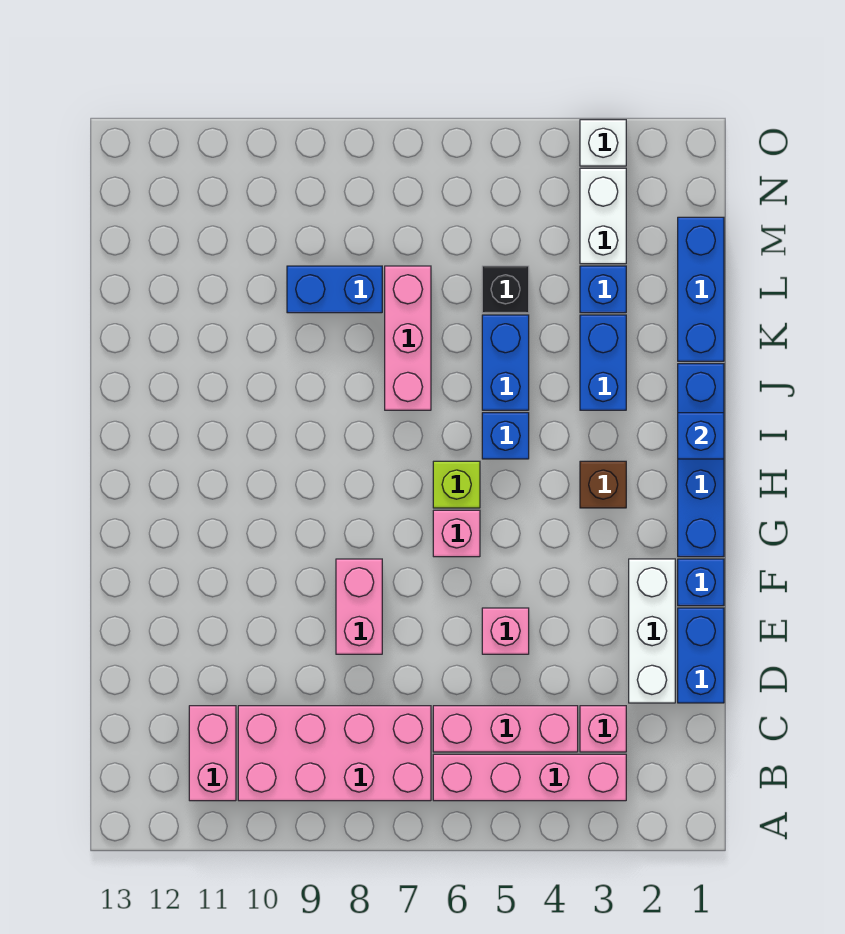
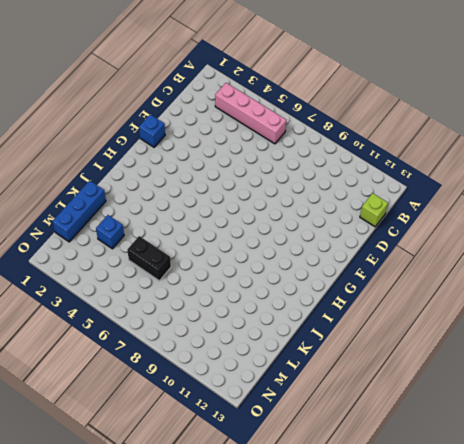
lime brick C13 level 1 -> lime brick H6 level 1
black brick L5:L6 level 1 -> black brick L5 level 1
none -> pink brick B7:C10 level 1
none -> pink brick B11:C11 level 1
none -> pink brick C3 level 1

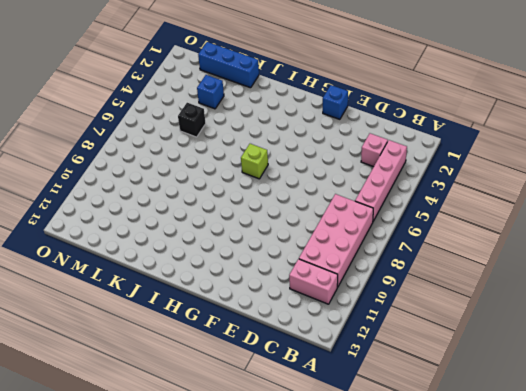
none -> pink brick C4:C6 level 1
none -> blue brick D1:E1 level 1
none -> white brick D2:F2 level 1

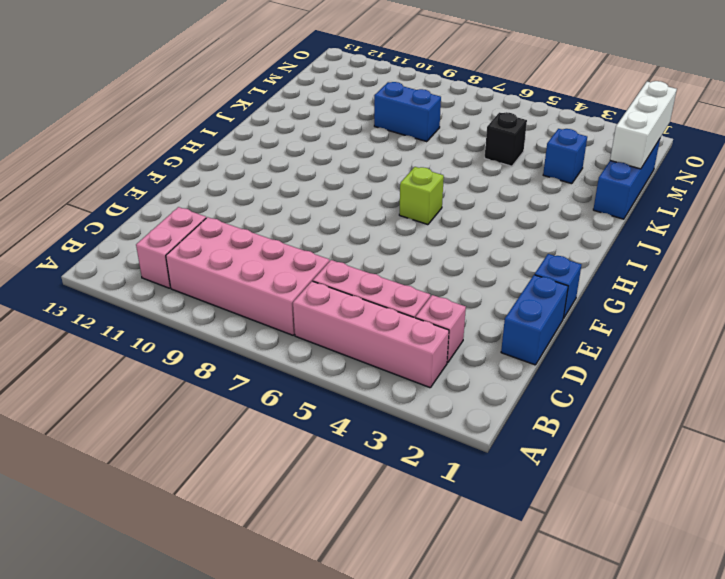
white brick L1:N1 level 2 -> white brick D2:F2 level 1
none -> pink brick E5 level 1
none -> pink brick E8:F8 level 1
none -> blue brick G1:J1 level 1

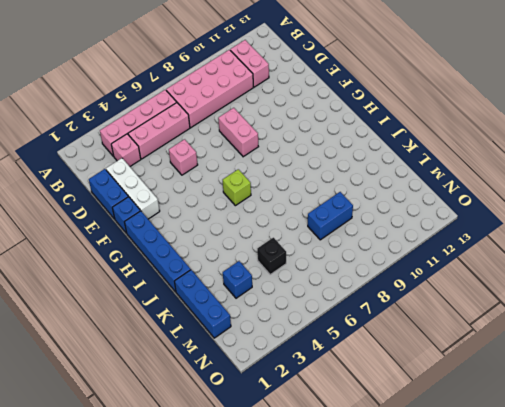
none -> pink brick G6 level 1
none -> brown brick H3 level 1
none -> blue brick I5 level 1

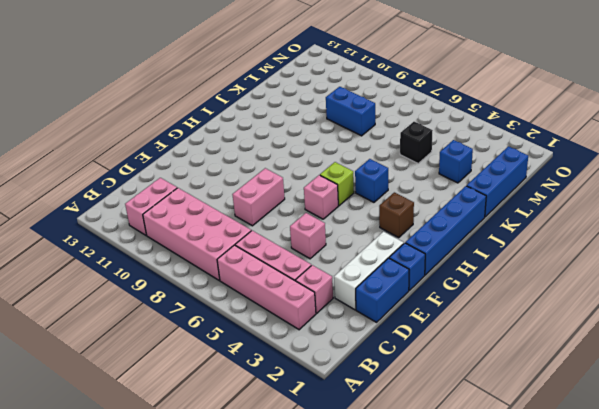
none -> blue brick J3:K3 level 1
none -> blue brick J5:K5 level 1
none -> pink brick J7:L7 level 1

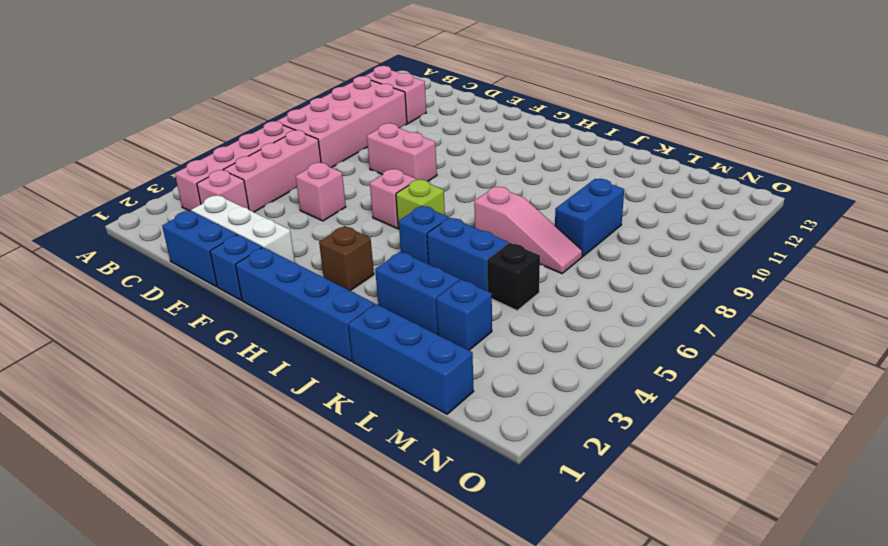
pink slope J7:L7 level 1 top J -> pink brick J7:L7 level 1
none -> white brick M3:N3 level 1
none -> white brick O3 level 1
none -> blue brick I1 level 2

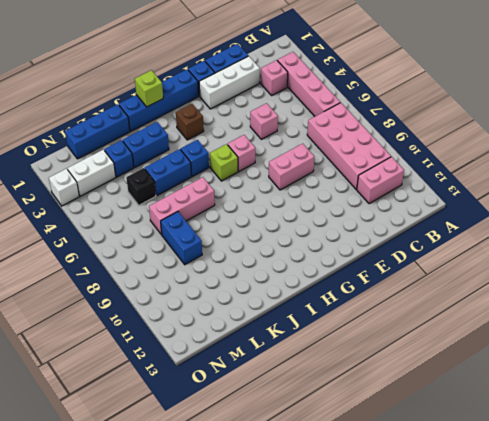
lime brick I1 level 2 -> blue brick I1 level 2
none -> pink brick C4:C6 level 1

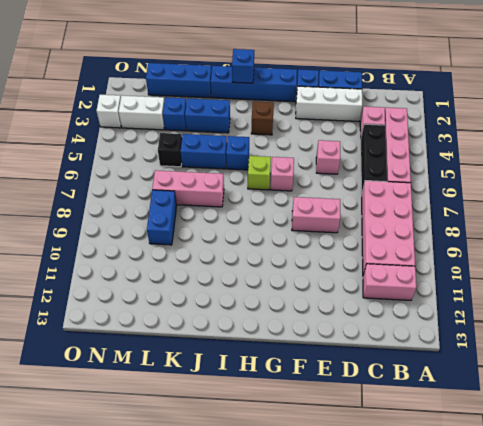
black brick C4:C6 level 1 -> pink brick C4:C6 level 1

